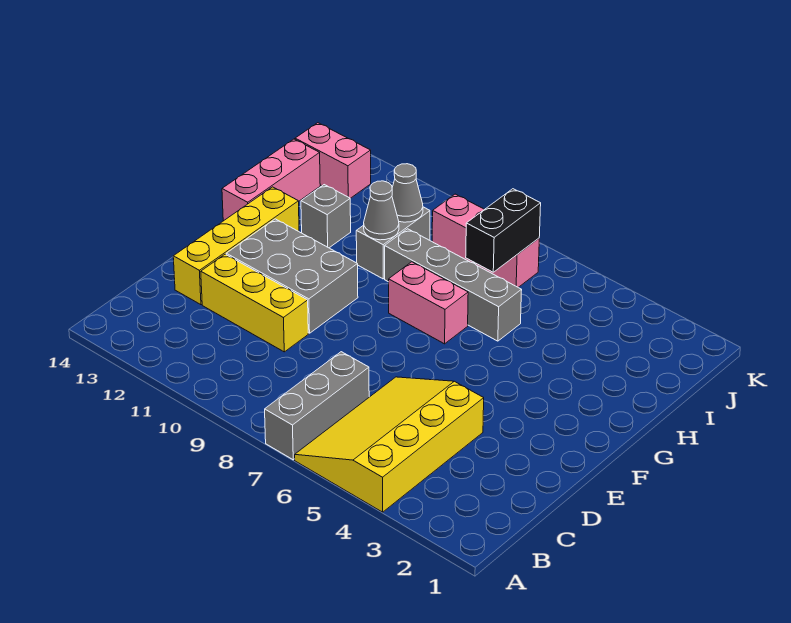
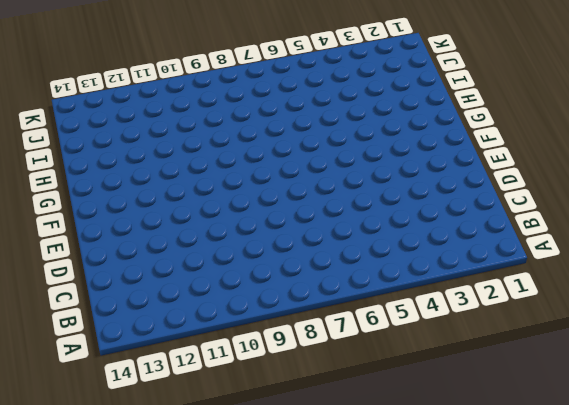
none -> yellow slope A4:D6 level 1 top 4
none -> grey brick A7:C7 level 1
none -> yellow brick D10:D12 level 1

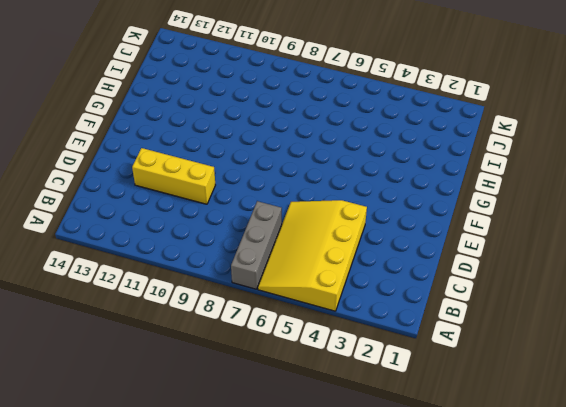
none -> yellow brick D13:G13 level 1
none -> grey brick E10:F12 level 1
none -> pink brick G7:G8 level 1

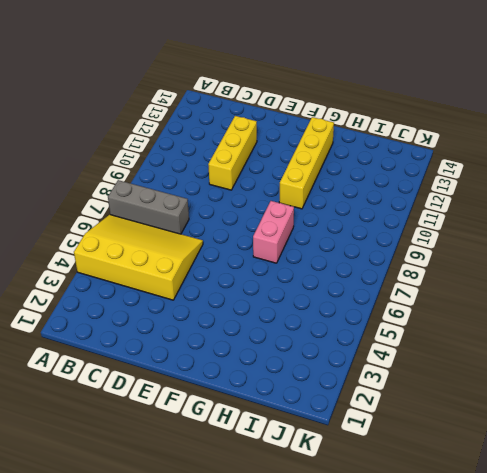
yellow brick G10:G13 level 1 -> yellow brick D13:G13 level 1
none -> grey brick E10:F12 level 1
none -> pink brick G14:I14 level 1
none -> grey brick H6:H9 level 1

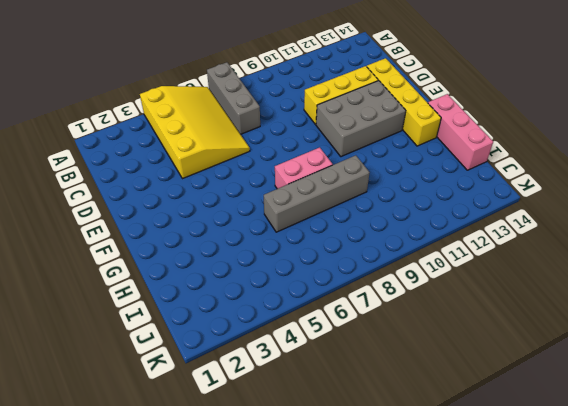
none -> grey brick H10:I10 level 1
none -> grey brick H12 level 1
none -> pink brick J7:J9 level 1

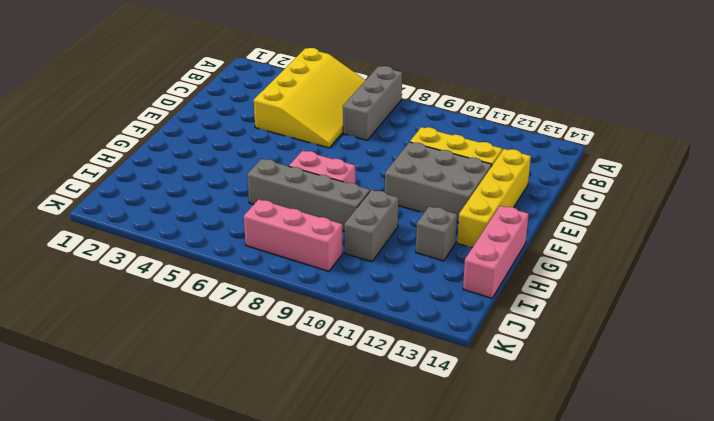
none -> pink brick J13:J14 level 1
none -> grey cone H10 level 2
none -> black brick I7:J7 level 2

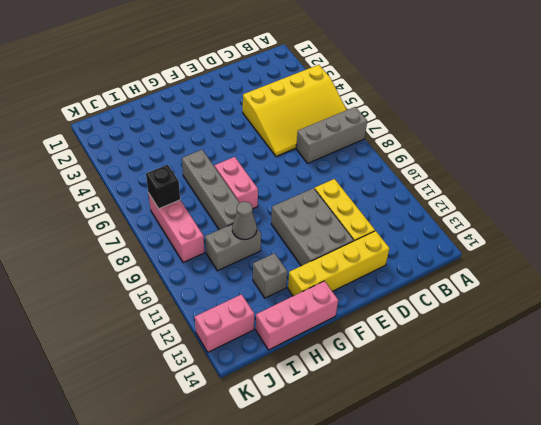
black brick J7 level 2 -> black brick I7:J7 level 2
pink brick J13:K13 level 1 -> pink brick J13:J14 level 1
none -> grey cone I10 level 2

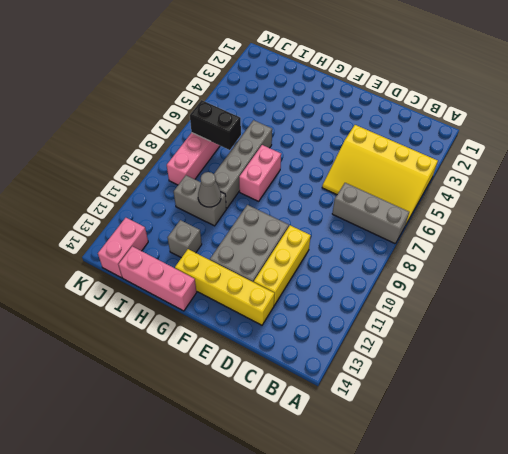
none -> grey cone I10 level 2

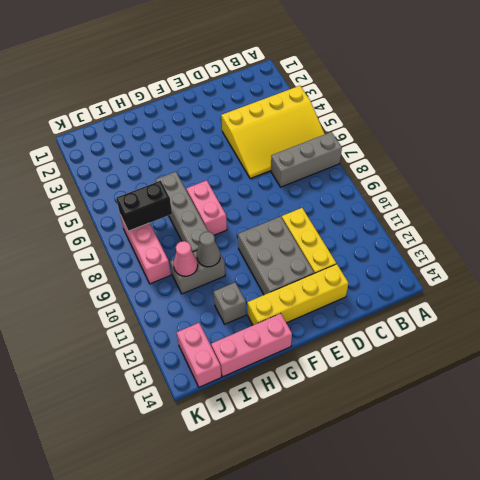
pink cone I10 level 2 -> grey cone I10 level 2

